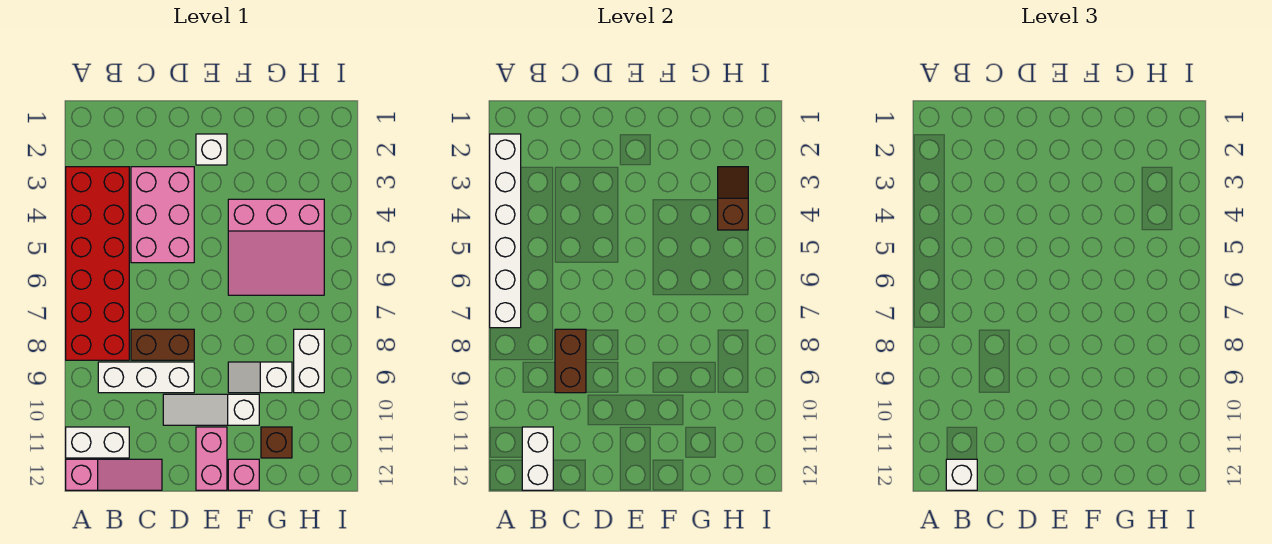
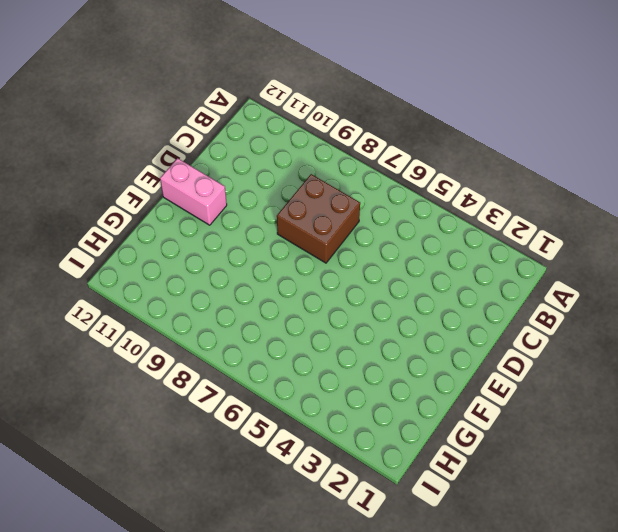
brown brick C7:D8 level 1 -> brown brick C8:D8 level 1
none -> red brick A3:B8 level 1
none -> white brick A11:B11 level 1
none -> pink slope A12:C12 level 1 top A

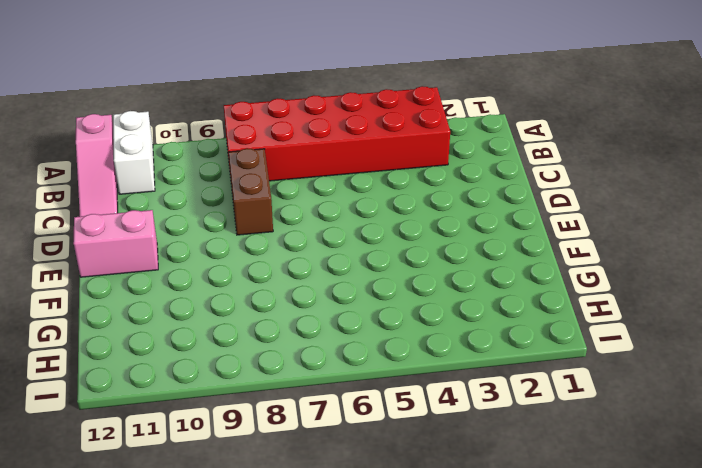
none -> white brick B9:D9 level 1
none -> pink brick C3:D5 level 1
none -> white slope D10:F10 level 1 top F

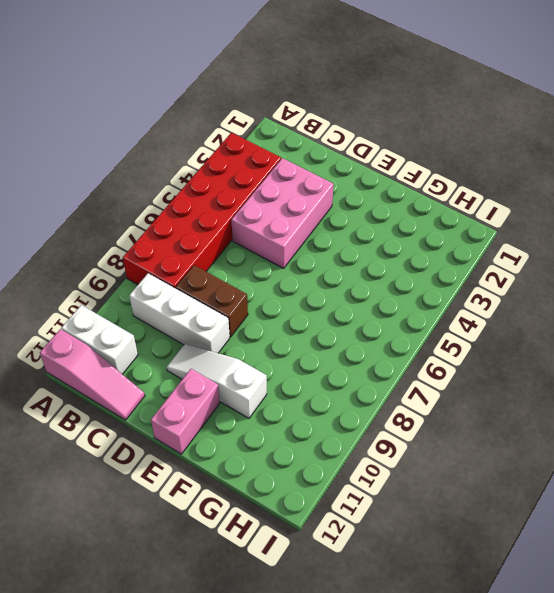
none -> white brick E2 level 1
none -> pink slope F4:H6 level 1 top 4
none -> white slope F9:G9 level 1 top G

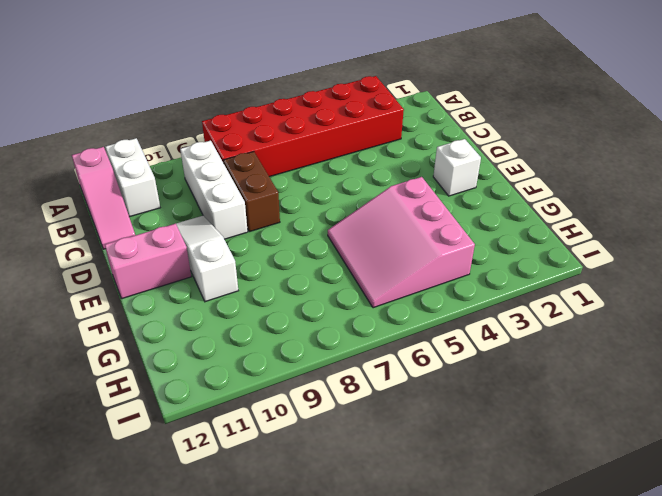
none -> pink brick C3:D5 level 1
none -> white slope F9:G9 level 1 top G
none -> pink brick F12 level 1

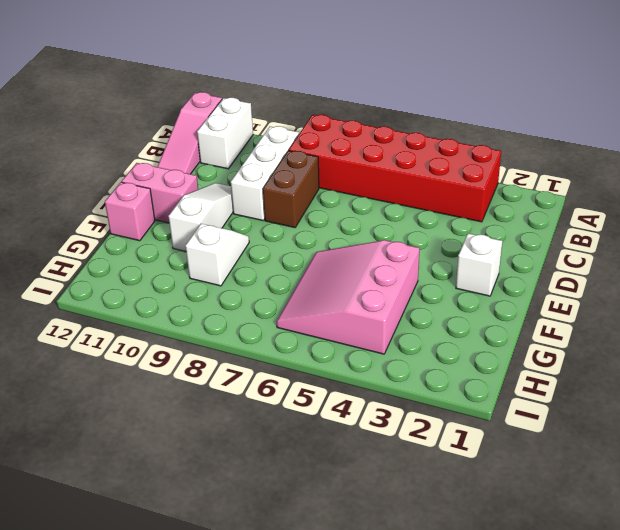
none -> pink brick C3:D5 level 1
none -> brown brick G11 level 1
none -> white brick H8:H9 level 1

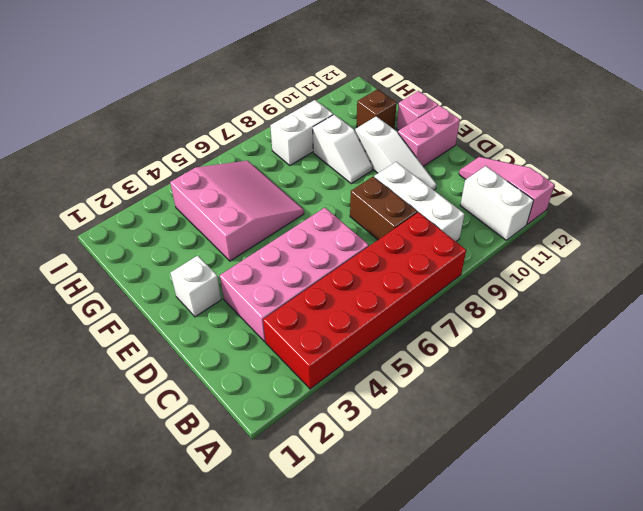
pink brick C3:D6 level 1 -> pink brick C3:D5 level 1
none -> white brick A2:A7 level 2
none -> white brick B11:B12 level 2
none -> brown brick C8:C9 level 2

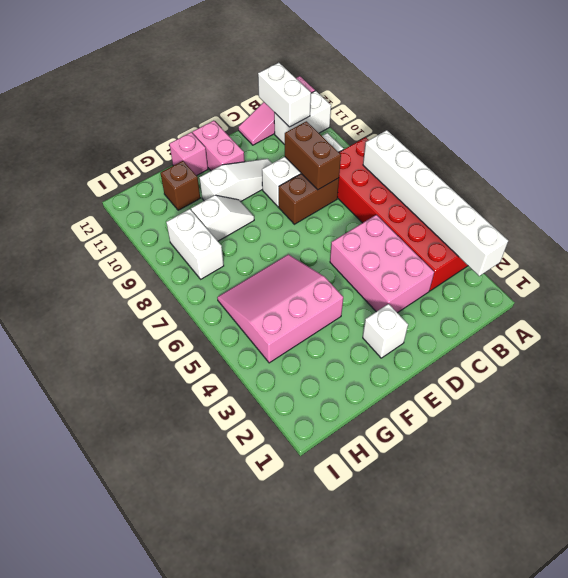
none -> brown slope H3:H4 level 2 top 4
none -> white brick B12 level 3

